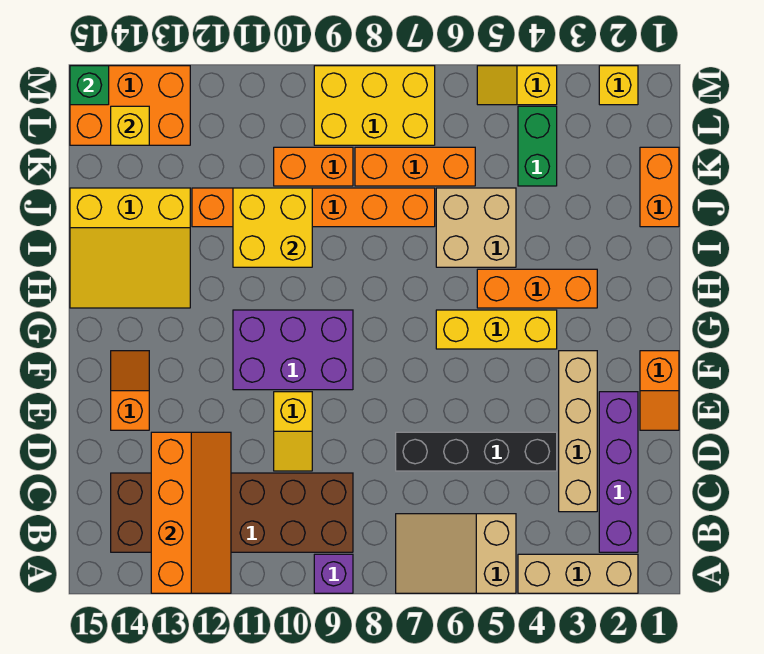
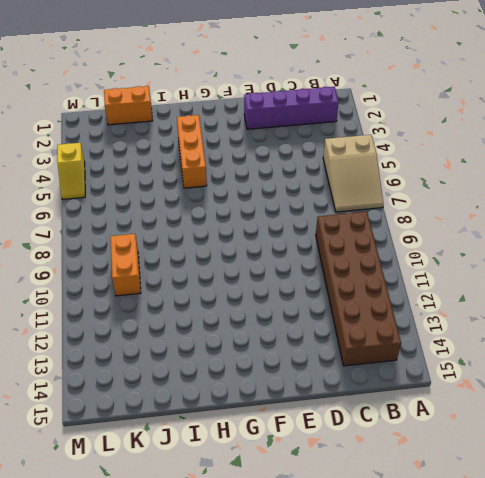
none -> tan brick A2:A4 level 1
none -> purple brick A9 level 1
none -> tan brick C3:F3 level 1

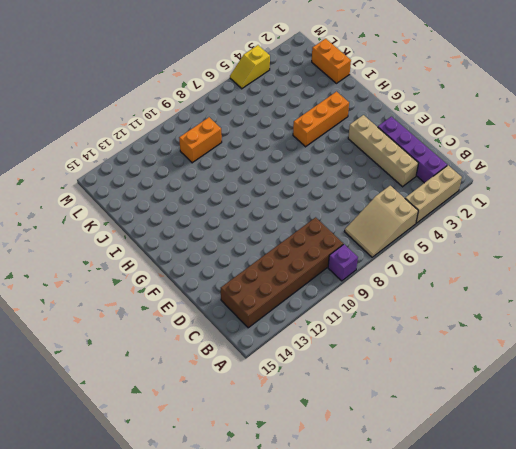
none -> black brick D4:D7 level 1
none -> yellow slope D10:E10 level 1 top E
none -> orange slope E1:F1 level 1 top F

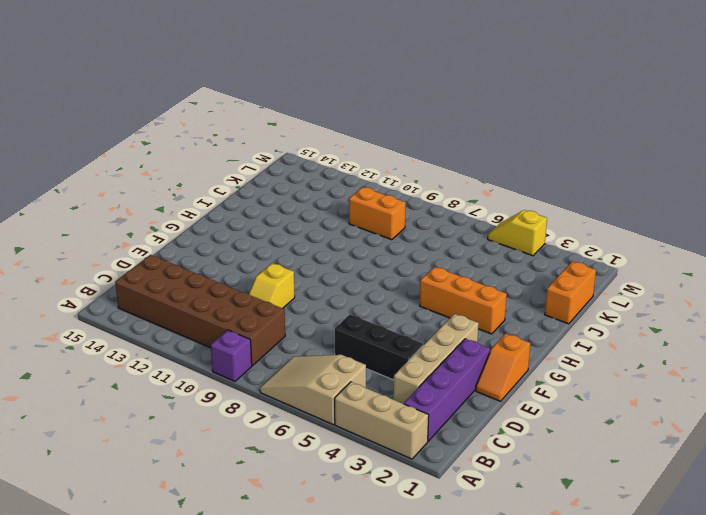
black brick D4:D6 level 1 -> black brick D4:D7 level 1
none -> orange slope E14:F14 level 1 top E
none -> purple brick F9:G11 level 1
none -> yellow brick G4:G6 level 1

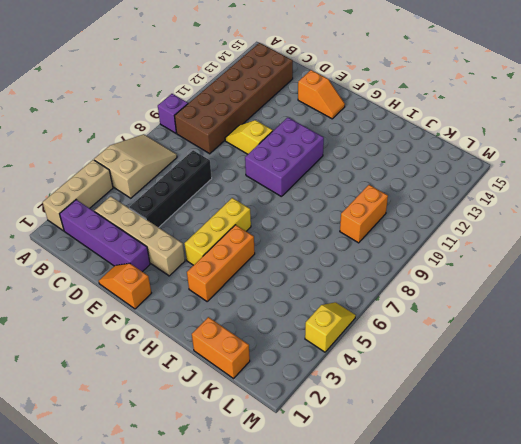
none -> yellow slope H13:J15 level 1 top J
none -> tan brick I5:J6 level 1
none -> orange brick J7:J12 level 1

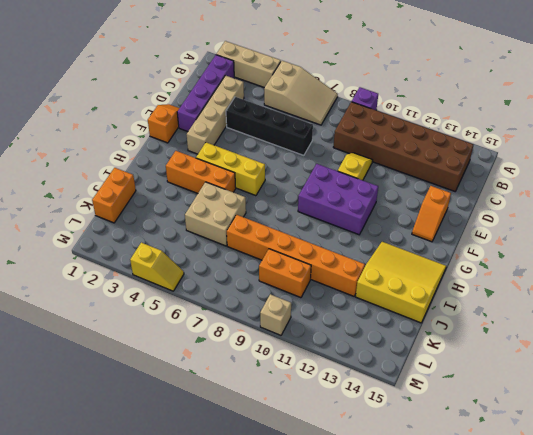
tan brick M10 level 1 -> none
none -> green brick K4:L4 level 1
none -> orange brick K6:K8 level 1
none -> yellow brick L7:M9 level 1

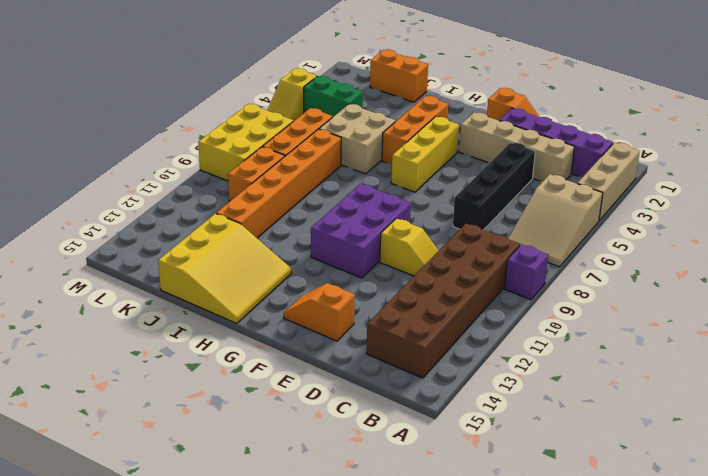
none -> orange brick L13:M15 level 1
none -> yellow brick M2 level 1
none -> orange slope A12:D13 level 2 top 13

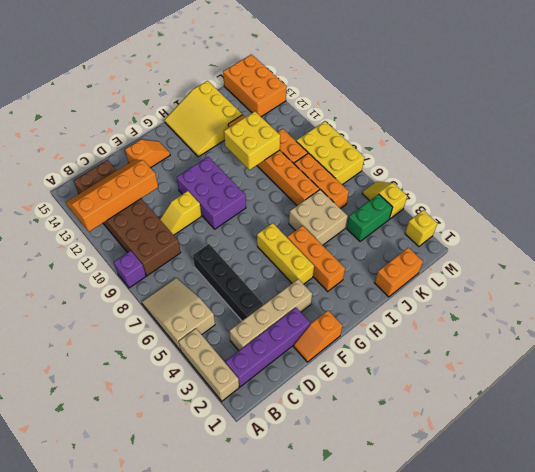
orange slope A12:D13 level 2 top 12 -> orange slope A12:D13 level 2 top 13
none -> yellow brick L14 level 2
none -> green brick M15 level 2

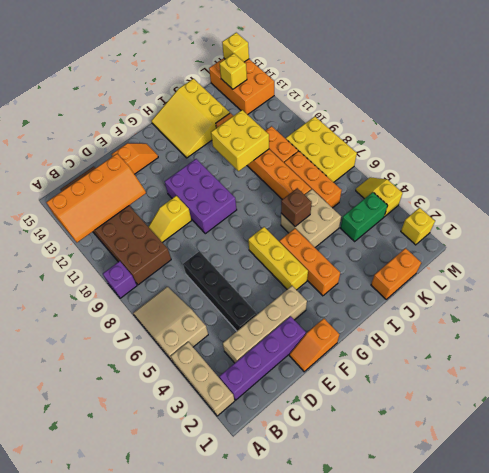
brown brick I6 level 2 -> none
yellow brick M15 level 2 -> green brick M15 level 2

